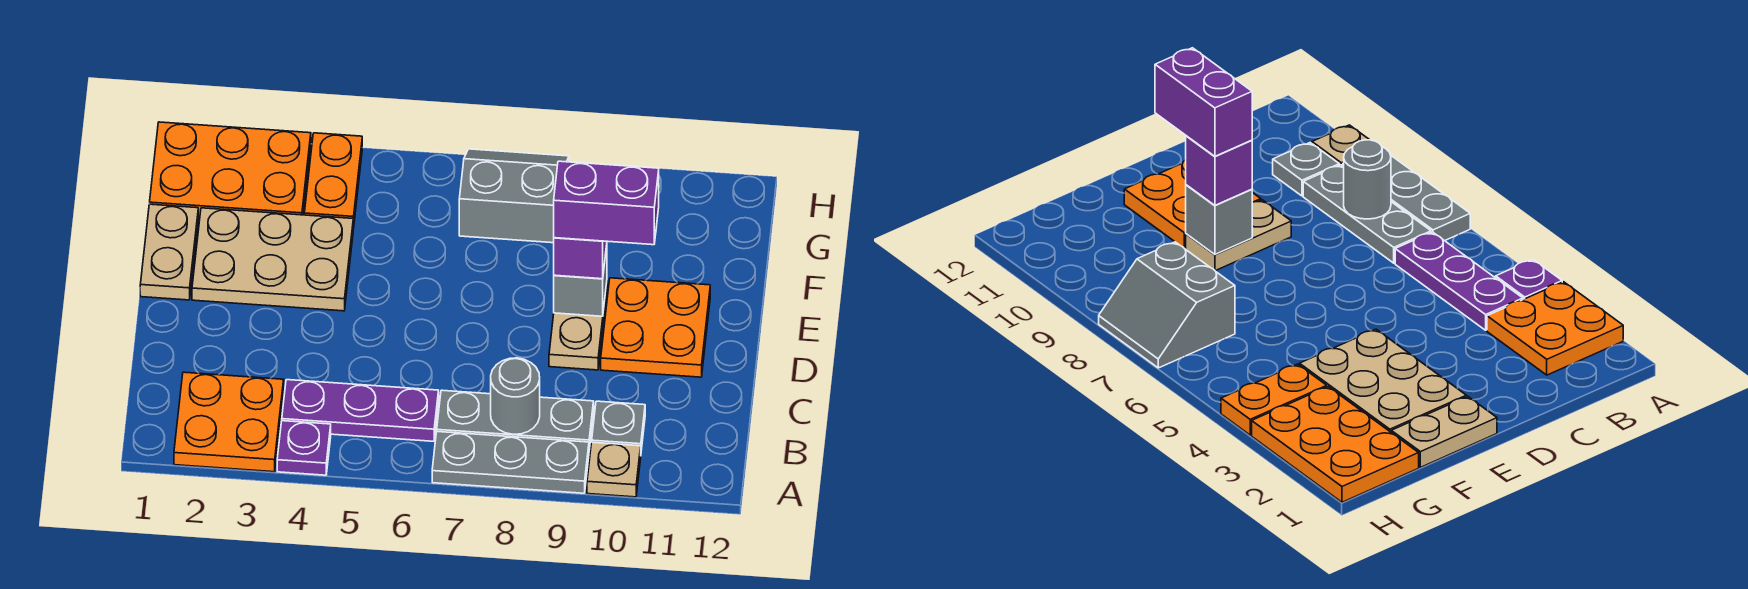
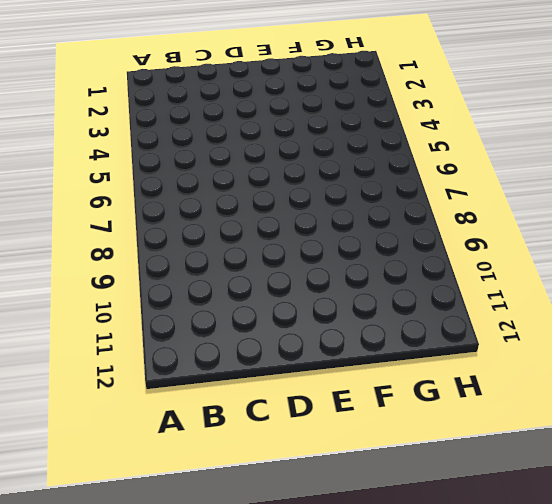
none -> orange plate A2:B3 level 1
none -> purple plate A4 level 1
none -> grey plate A7:A9 level 1

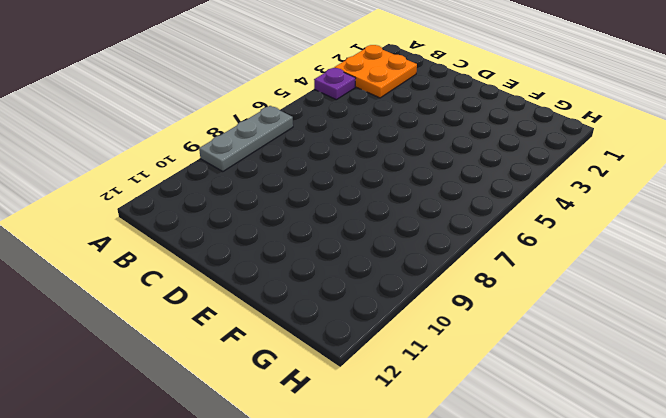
none -> tan plate A10 level 1
none -> purple plate B4:B6 level 1
none -> grey plate B7:B9 level 1

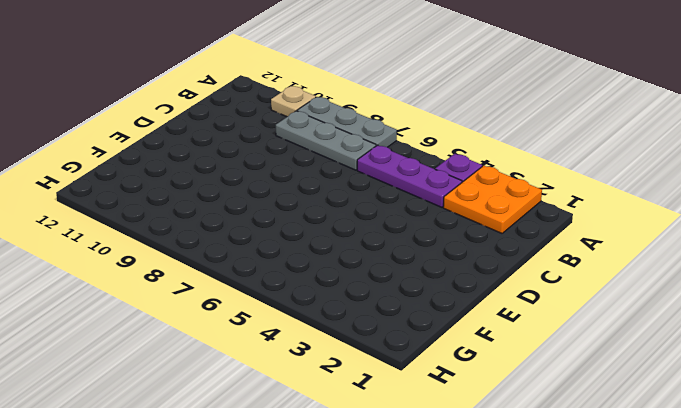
none -> grey plate B10 level 1
none -> tan plate D9:E9 level 1
none -> orange plate D10:E11 level 1

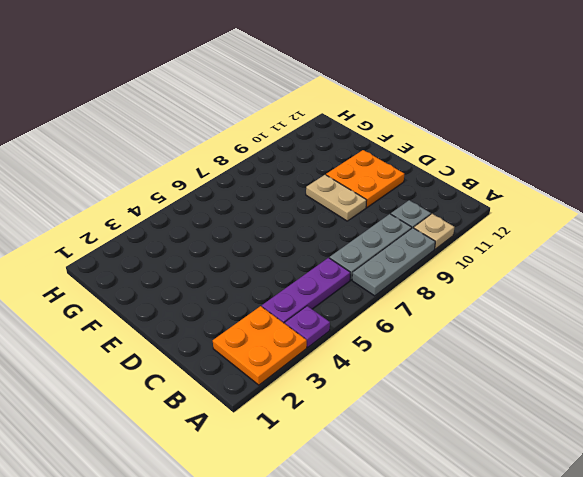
none -> tan plate E1:F1 level 1
none -> tan plate E2:F4 level 1
none -> orange plate G1:H3 level 1

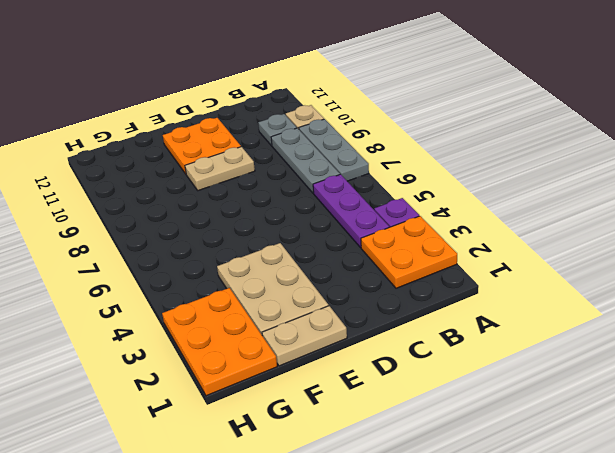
none -> orange plate G4:H4 level 1
none -> grey slope G7:H8 level 1 top G
none -> grey round brick B8 level 2

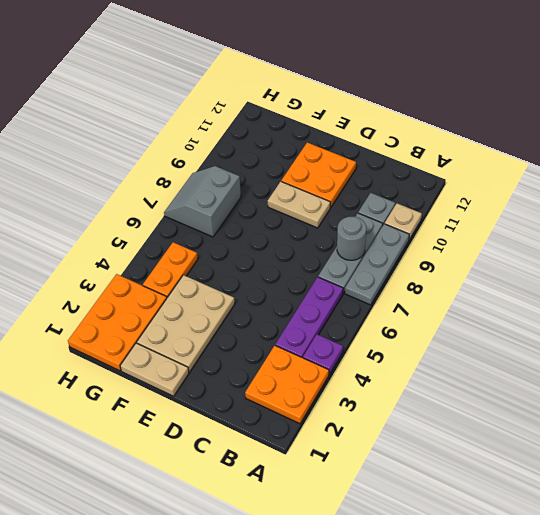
orange plate G4:G5 level 1 -> orange plate G4:H4 level 1
none -> grey brick E9 level 2
none -> purple brick E9 level 3
none -> purple brick E9:E10 level 4

